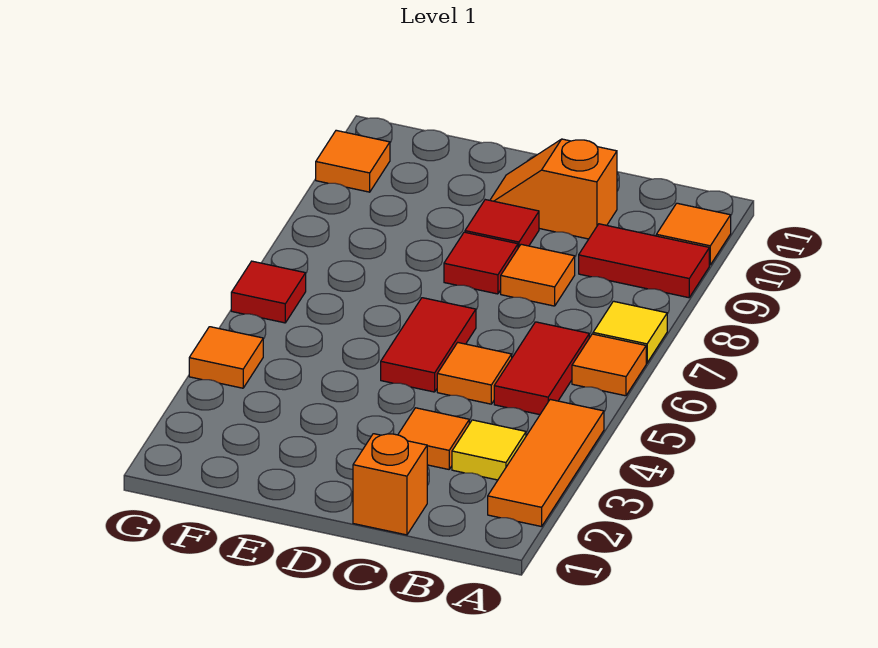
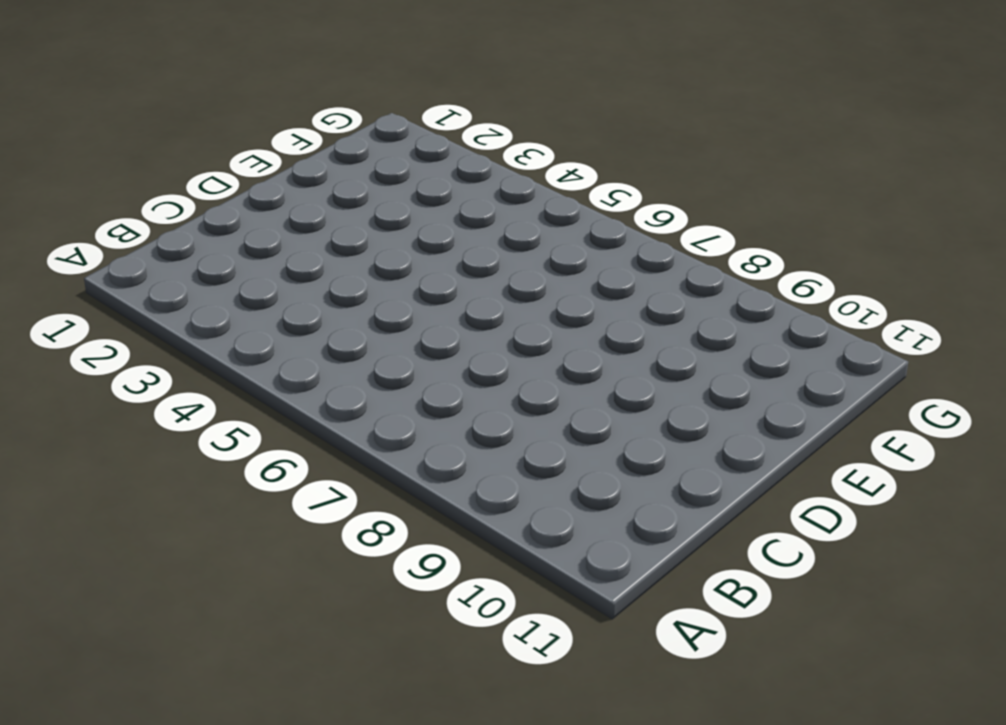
none -> orange tile A2:A4 level 1
none -> orange tile A6 level 1
none -> yellow tile A7 level 1

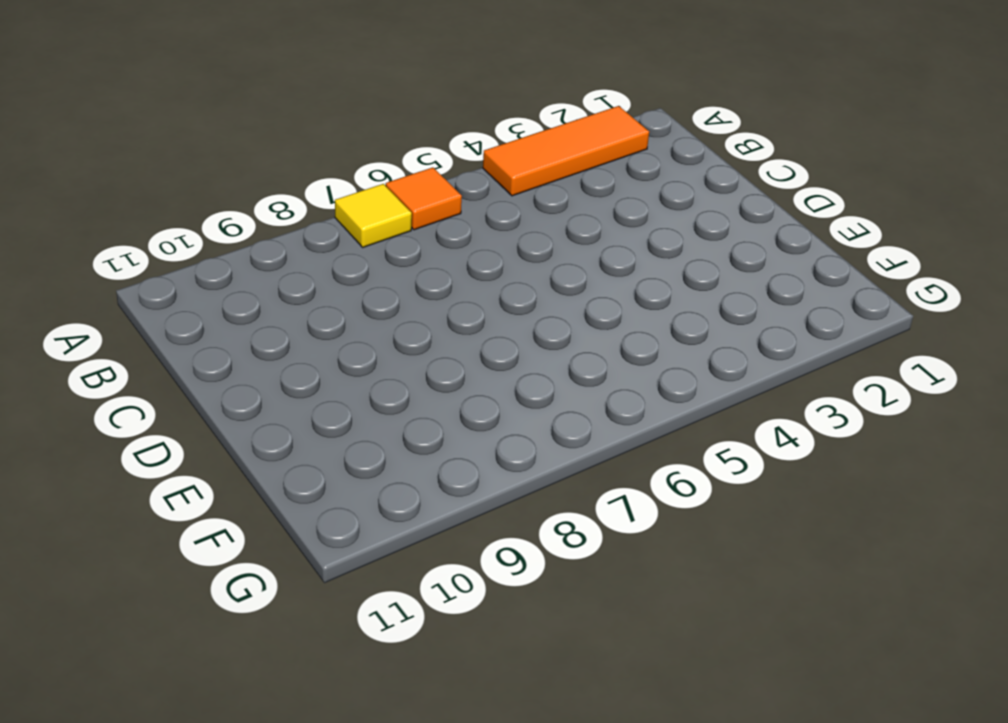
none -> red tile A9:B9 level 1
none -> orange tile A10 level 1
none -> yellow tile B3 level 1

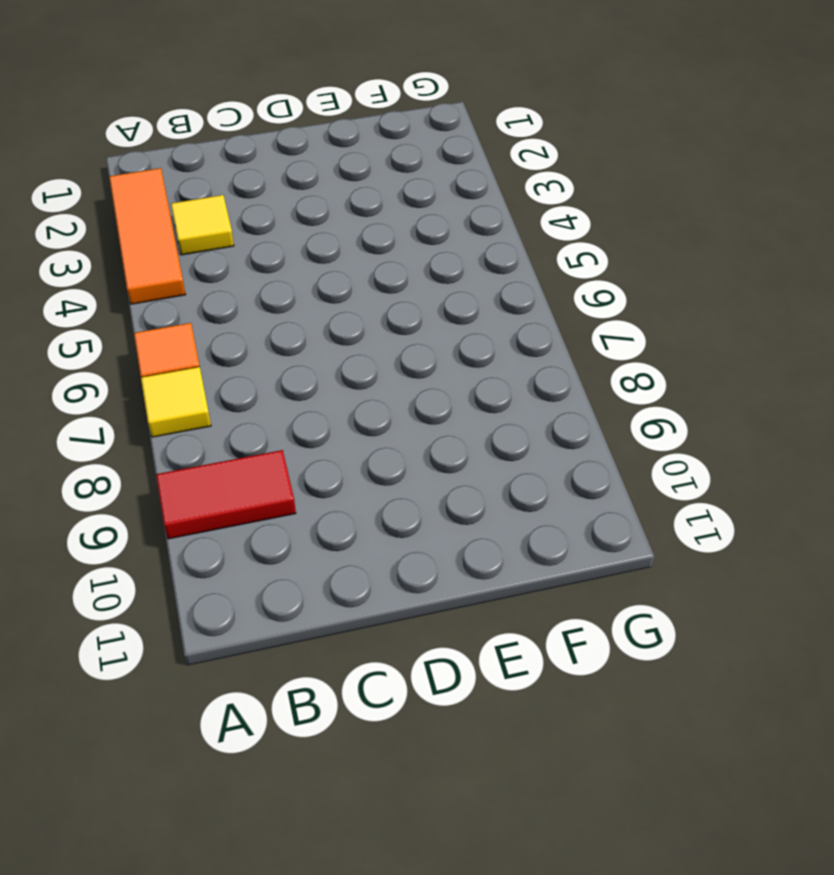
none -> orange tile A10 level 1
none -> red tile B5:B6 level 1
none -> orange brick C1 level 1

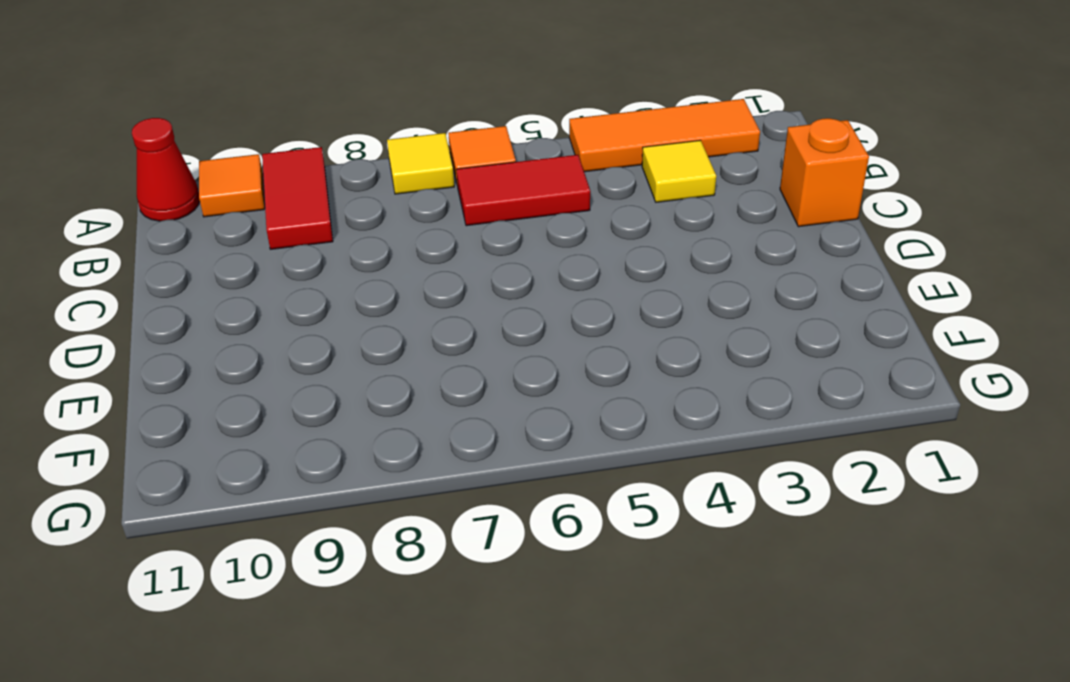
red cone A11 level 1 -> none
none -> orange tile C3 level 1
none -> orange tile C5 level 1
none -> orange tile C8 level 1

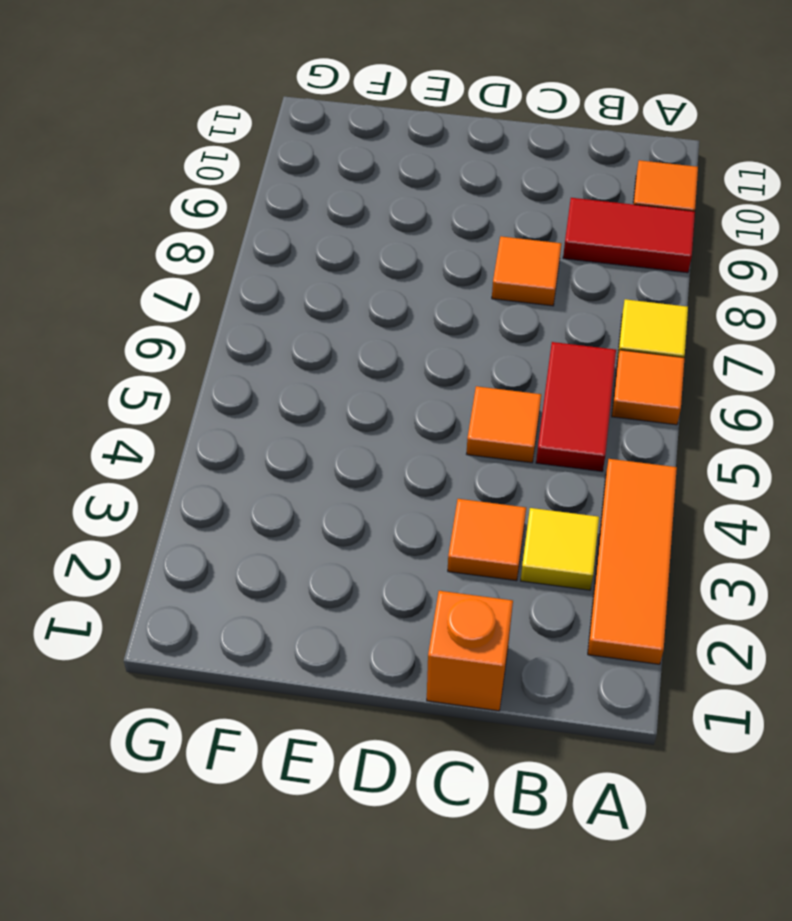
none -> orange slope C10:D10 level 1 top C
none -> red tile D5:D6 level 1
none -> red tile D8 level 1

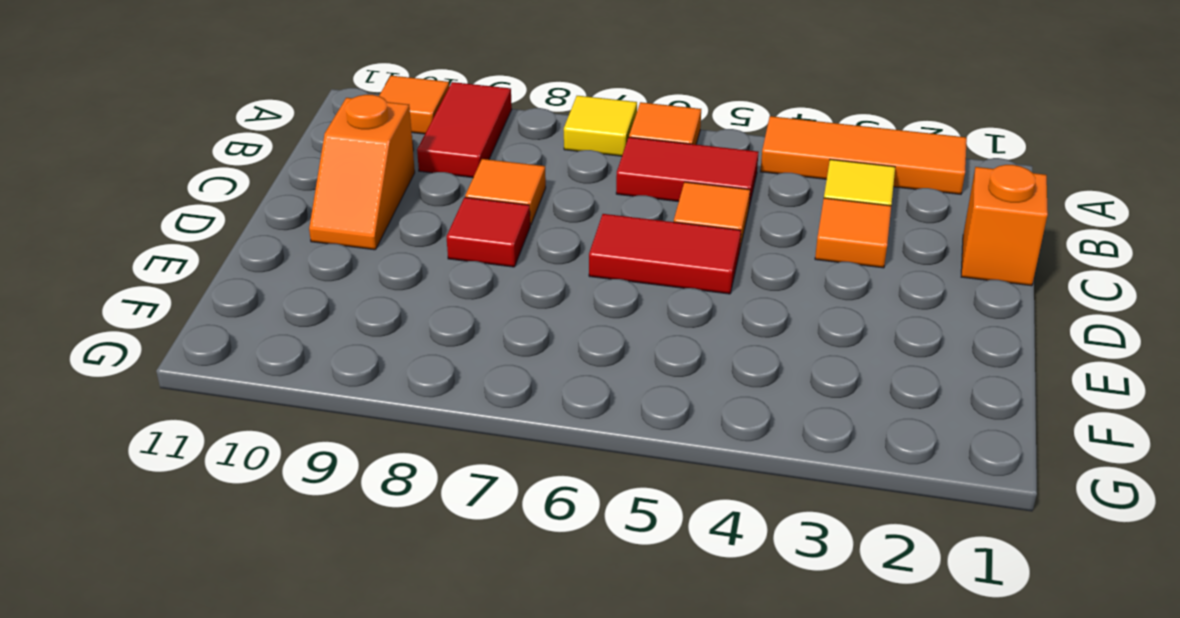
none -> red tile D9 level 1
none -> orange tile G4 level 1
none -> red tile G6 level 1

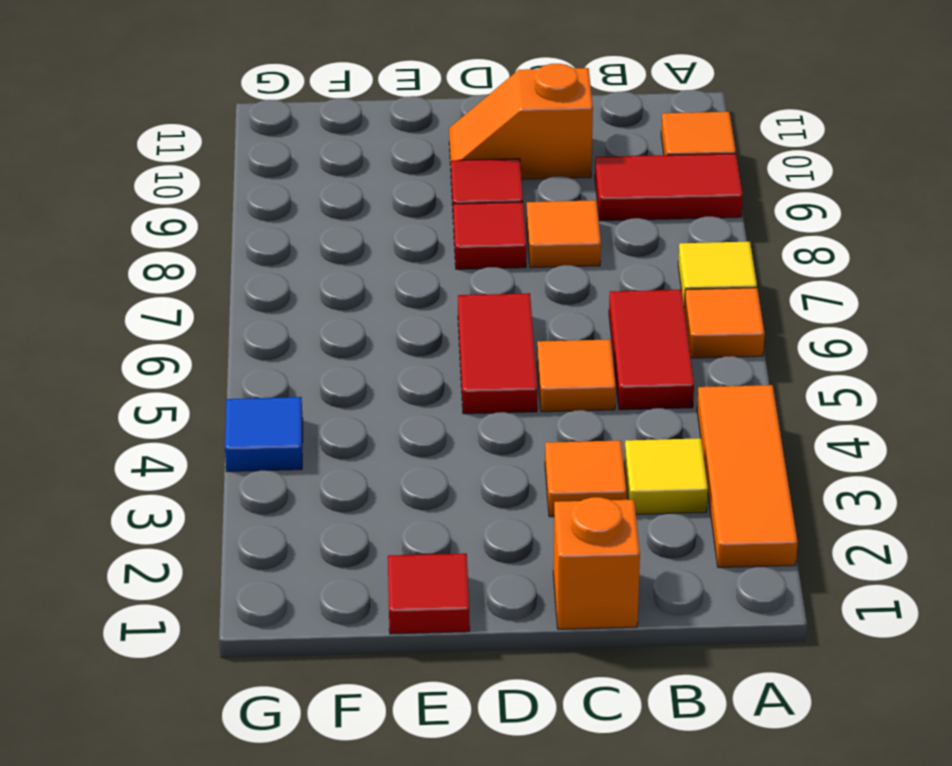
red tile E1 level 1 -> red tile G6 level 1
blue tile G4 level 1 -> orange tile G4 level 1
none -> orange tile G10 level 1

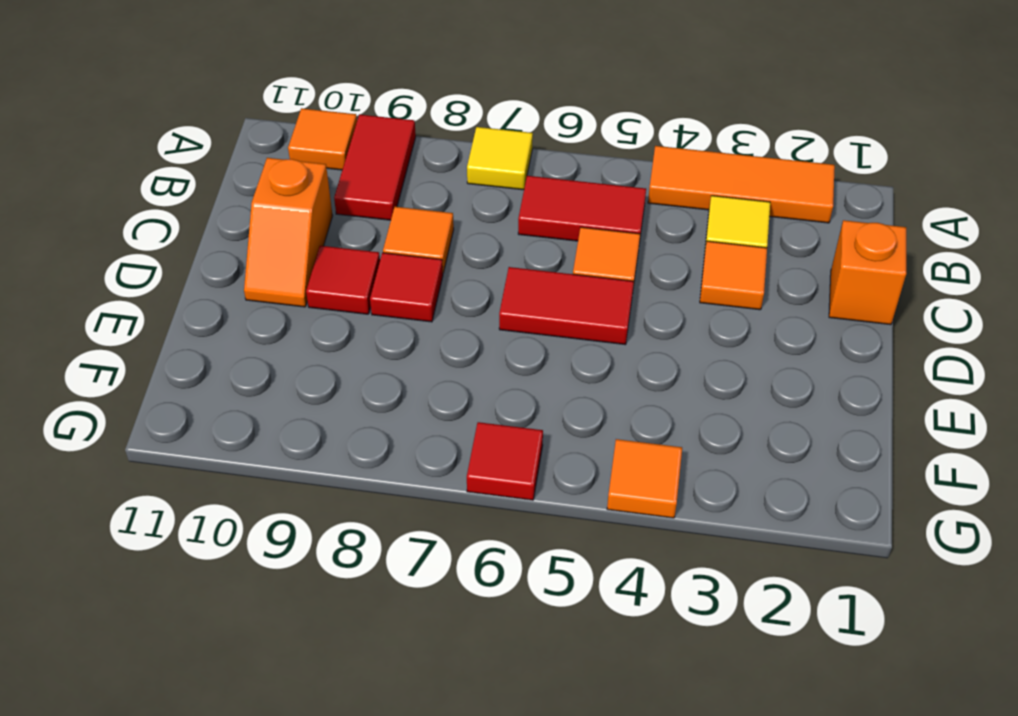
none -> orange tile A6 level 1
none -> orange tile G10 level 1

